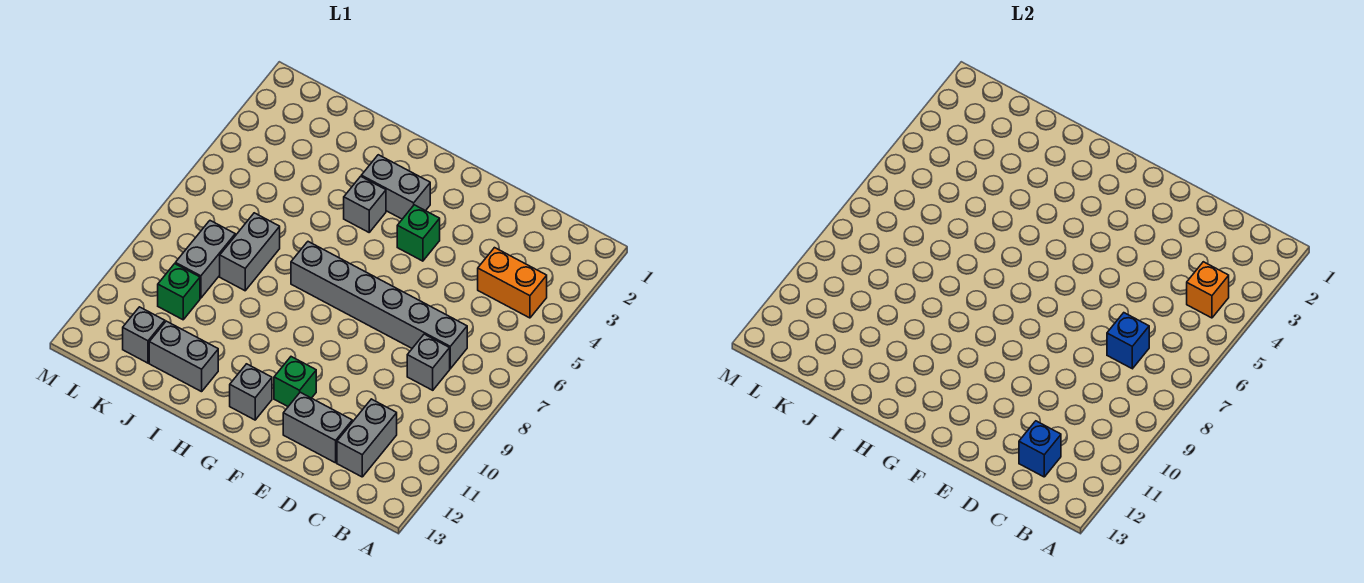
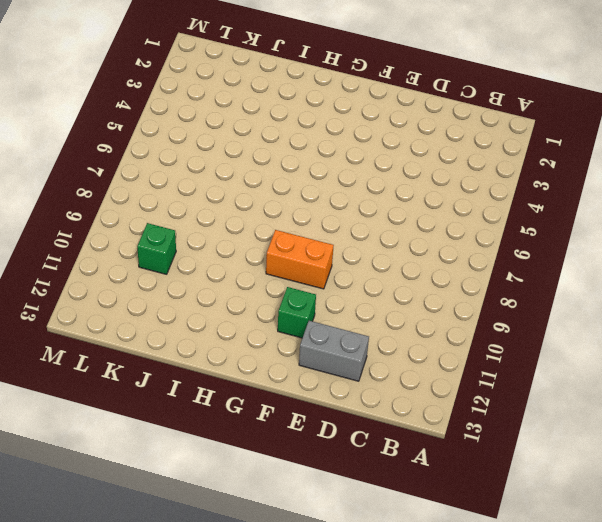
orange brick F9:G9 level 1 -> orange brick B4:C4 level 1
none -> grey brick C7:H7 level 1
none -> grey brick C8 level 1
none -> grey brick C11:C12 level 1

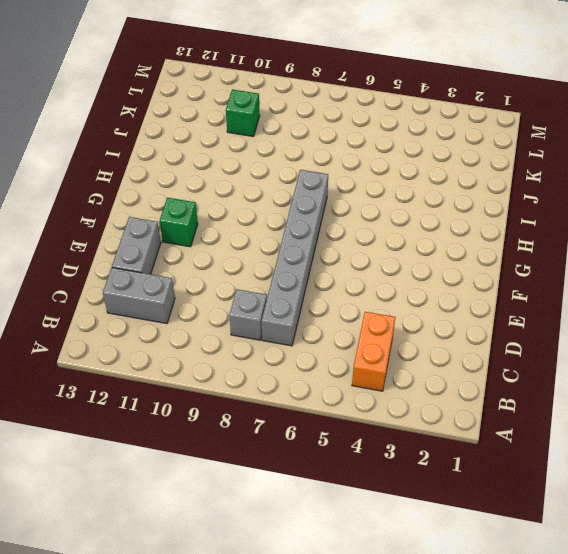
none -> green brick F4 level 1
none -> grey brick G3:H3 level 1
none -> grey brick G12 level 1

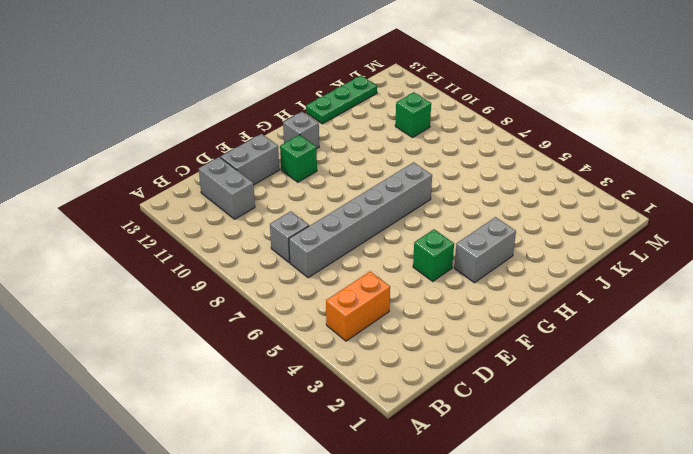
green plate I13:K13 level 1 -> none
none -> grey brick H4 level 1
none -> grey brick I12:J12 level 1
none -> grey brick J7:J8 level 1

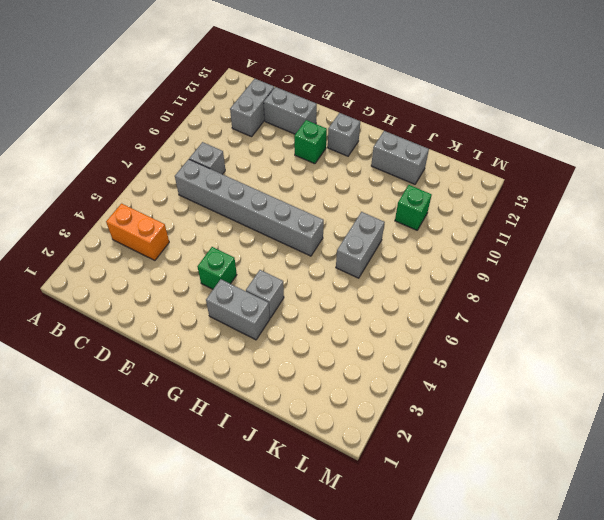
none -> grey brick K8:K9 level 1
none -> grey brick K12 level 1
none -> orange brick B4 level 2

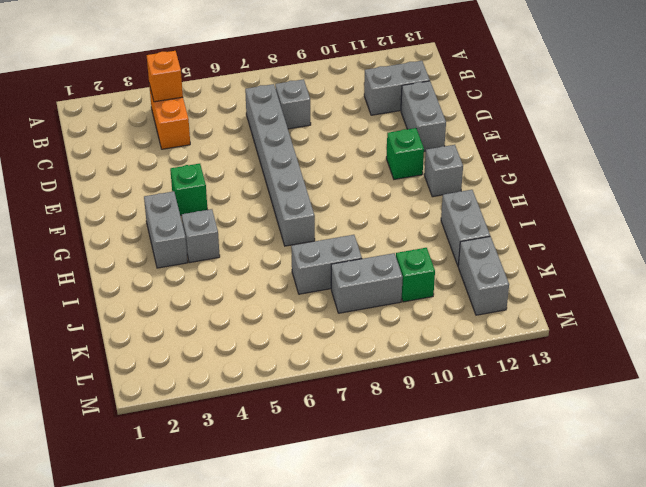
grey brick K12:L12 level 1 -> grey brick K12 level 1
none -> blue brick C7 level 2
none -> blue brick C12 level 2

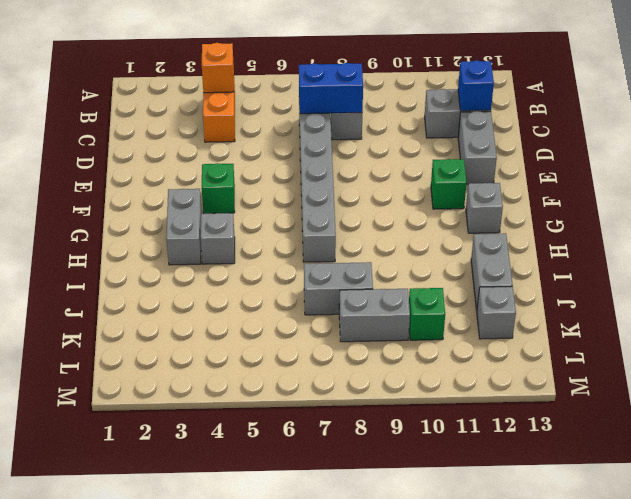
blue brick C7:C8 level 2 -> blue brick C7 level 2

